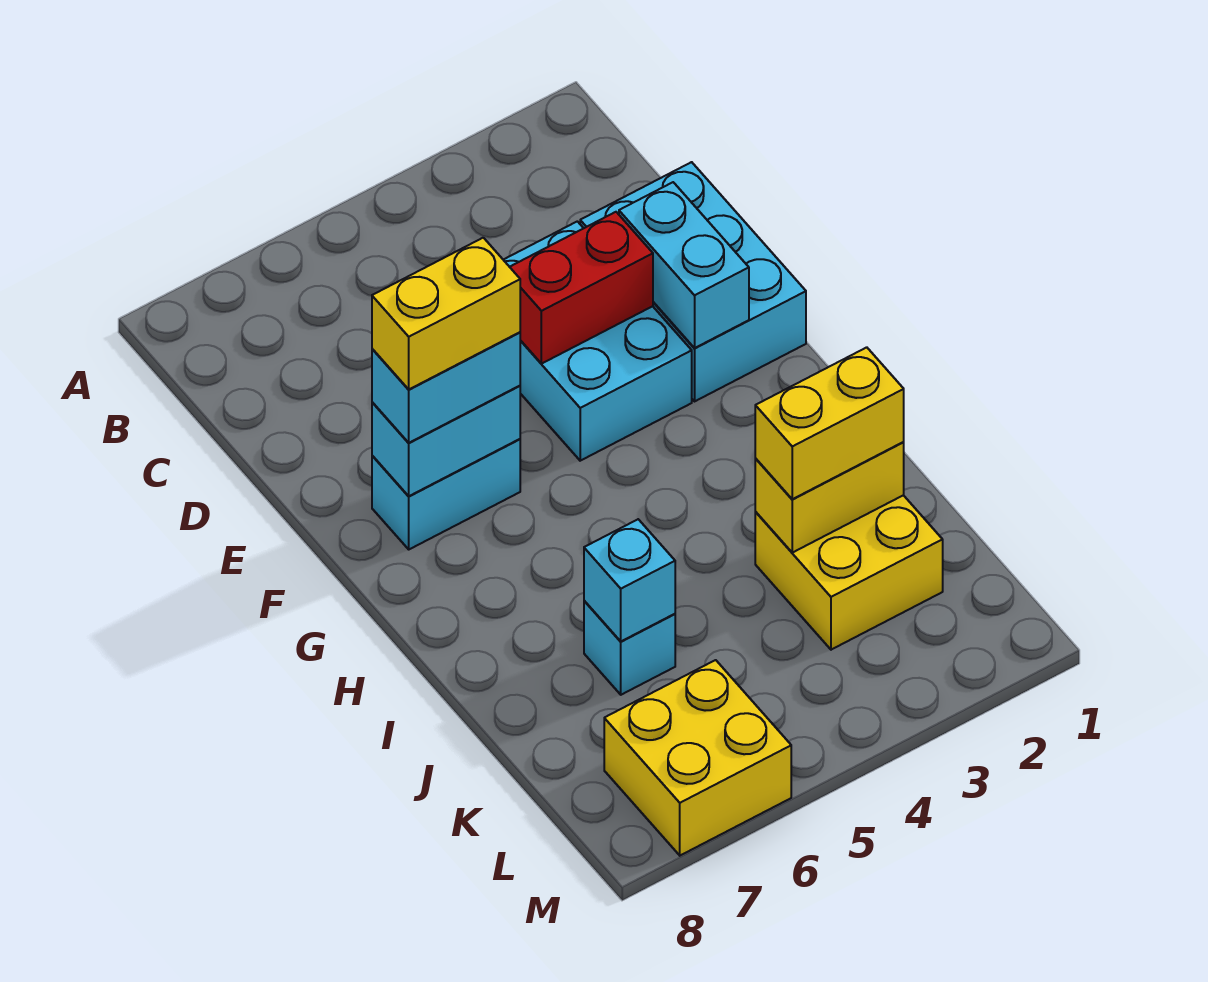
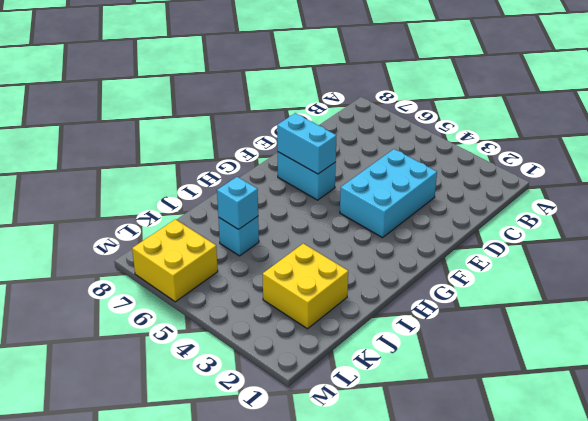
none -> cyan brick D1:F2 level 1
none -> cyan brick E2:F2 level 2
none -> red brick E3:E4 level 2

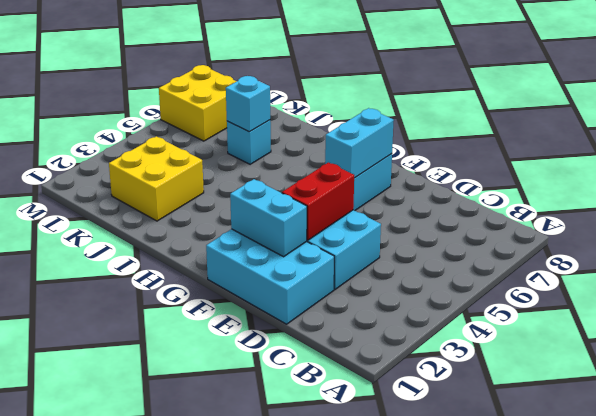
none -> yellow brick J2:J3 level 2
none -> cyan brick F6:F7 level 3
none -> yellow brick J2:J3 level 3

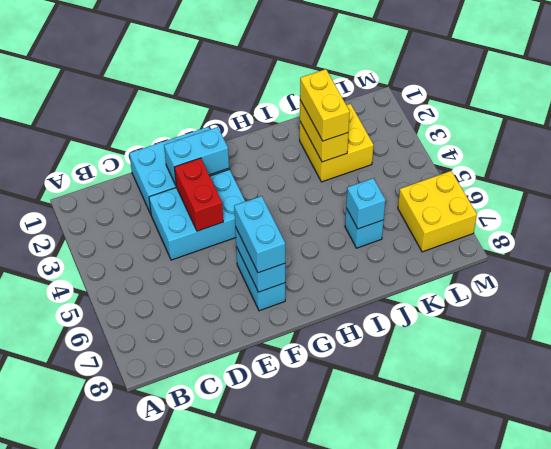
none -> yellow brick F6:F7 level 4

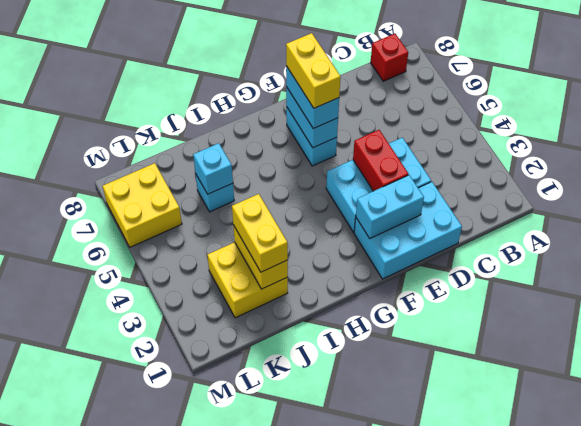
red brick B8 level 1 -> none

